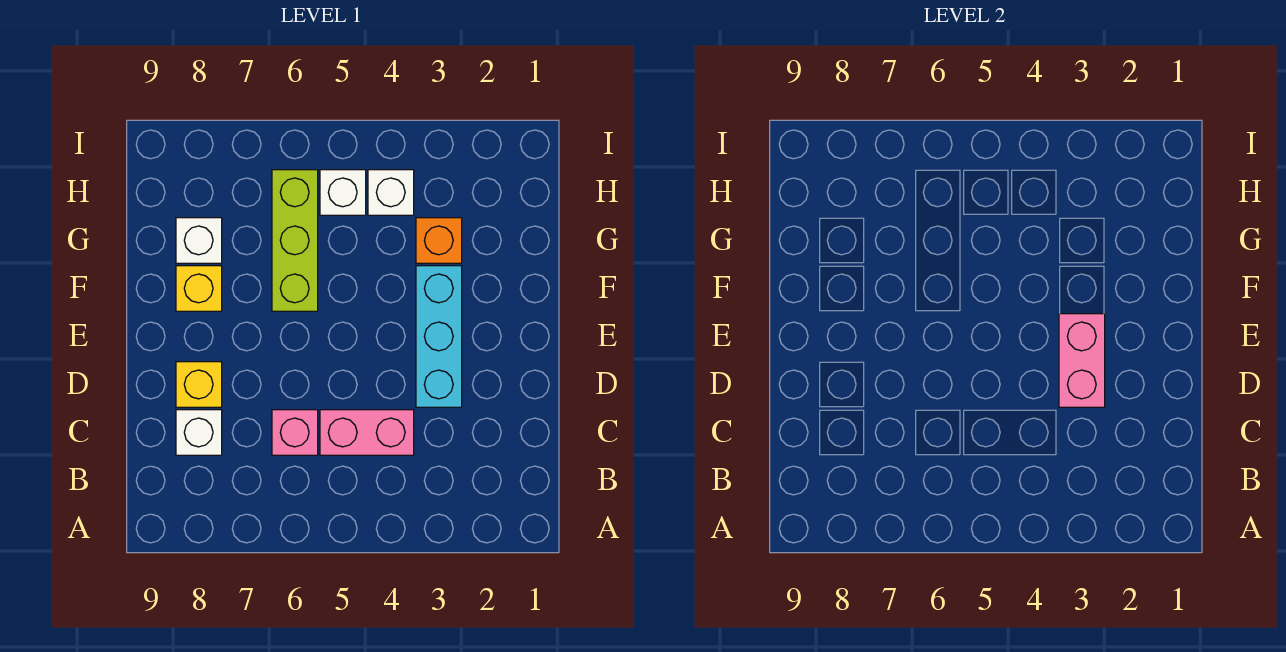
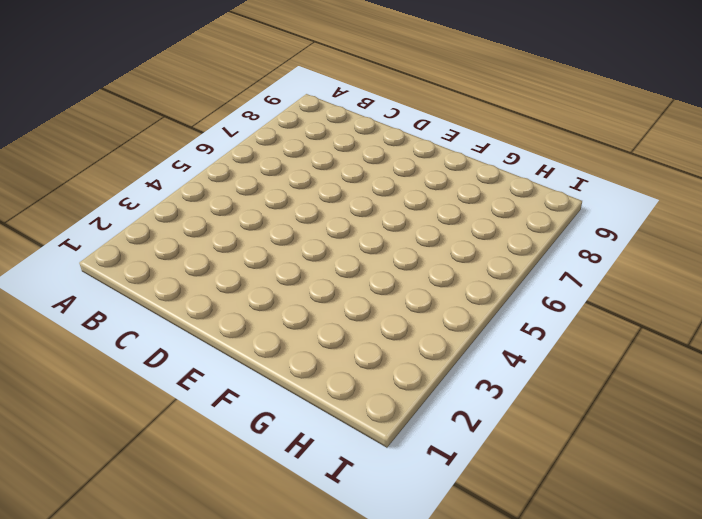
none -> pink brick C4:C5 level 1
none -> pink brick C6 level 1
none -> white brick C8 level 1

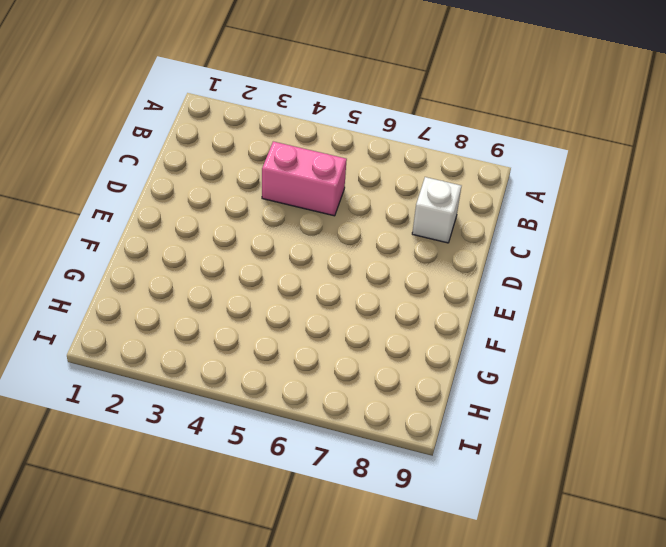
none -> pink brick C6 level 1
none -> cyan brick D3:F3 level 1
none -> yellow brick D8 level 1

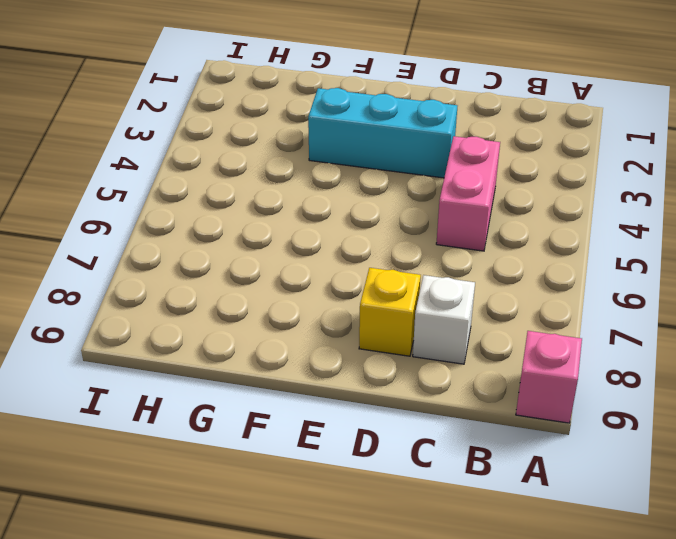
pink brick A9 level 1 -> pink brick C6 level 1
none -> lime brick F6:H6 level 1
none -> yellow brick F8 level 1
none -> orange brick G3 level 1

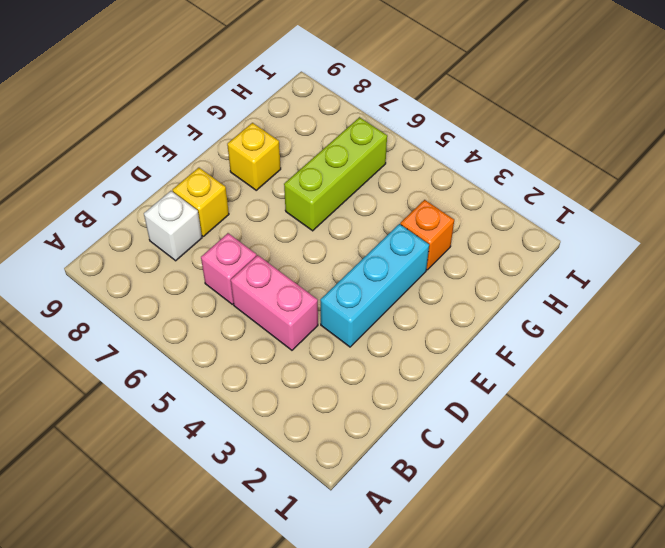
none -> white brick G8 level 1
none -> white brick H4 level 1
none -> white brick H5 level 1

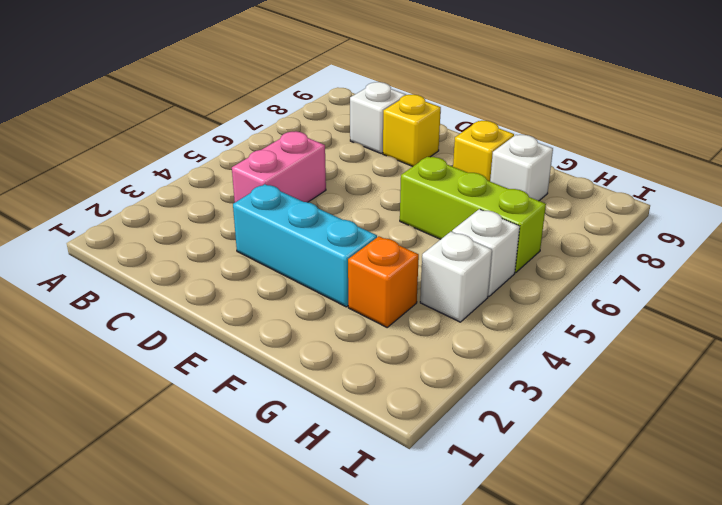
none -> pink brick C6 level 1
none -> pink brick D3:E3 level 2

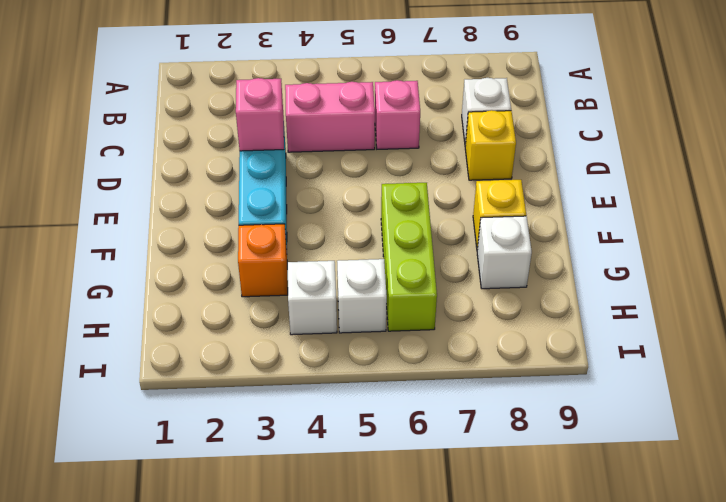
pink brick D3 level 2 -> pink brick D3:E3 level 2

